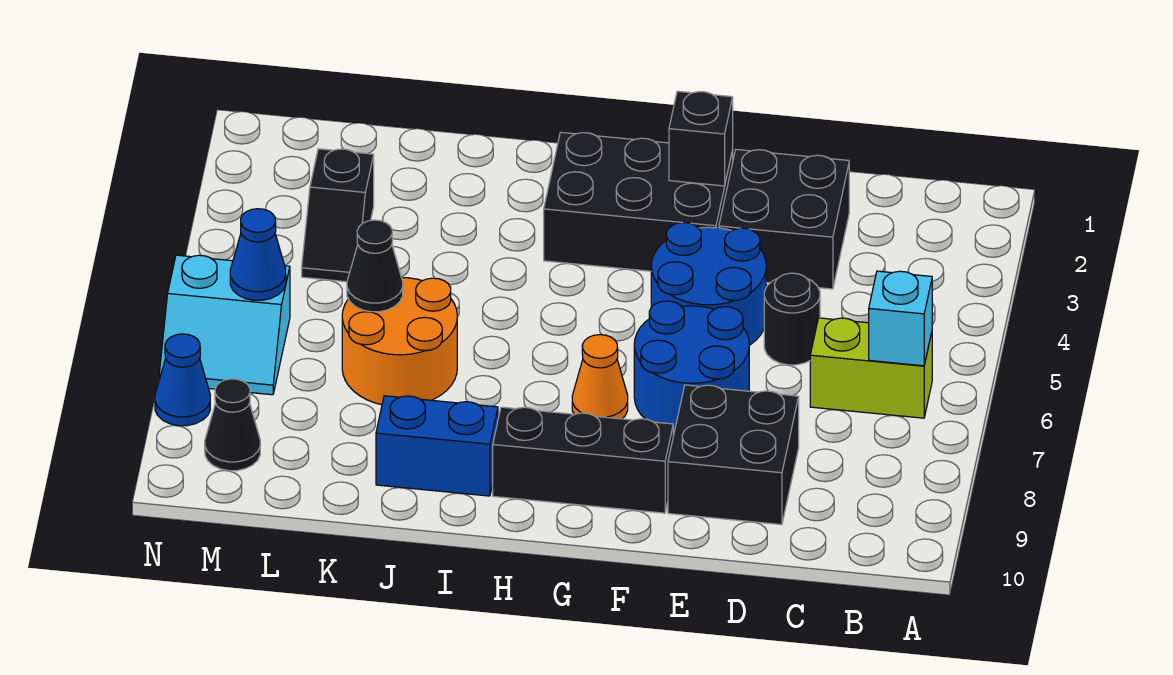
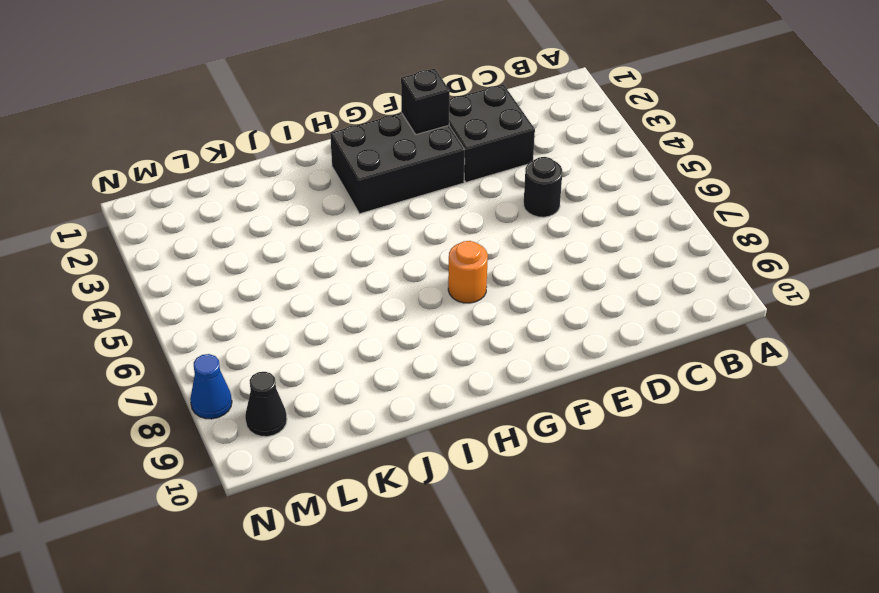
orange round brick G7 level 1 -> orange cone G7 level 1
none -> lime brick B6:C6 level 1
none -> black brick D8:E9 level 1
none -> blue round brick E4:F5 level 1

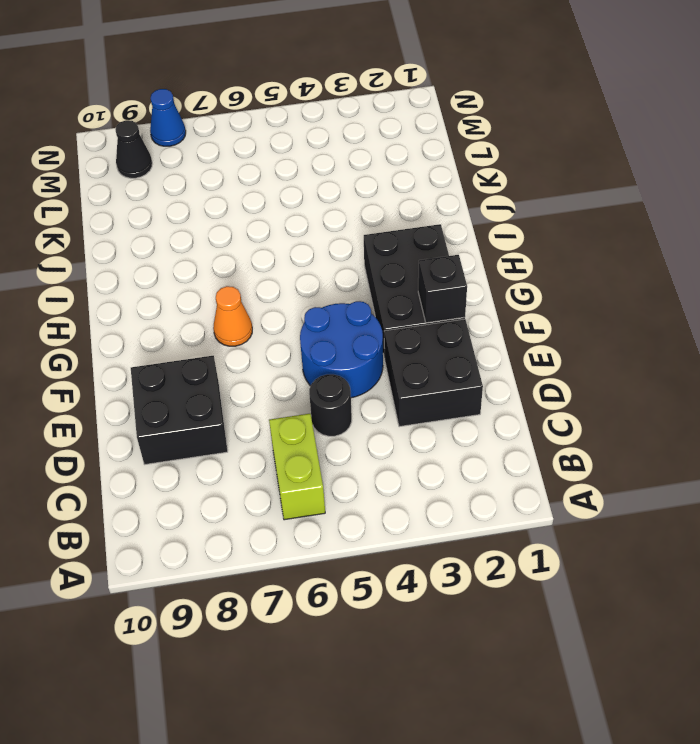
none -> blue round brick E6:F7 level 1
none -> black brick F9:H9 level 1
none -> blue brick I9:J9 level 1

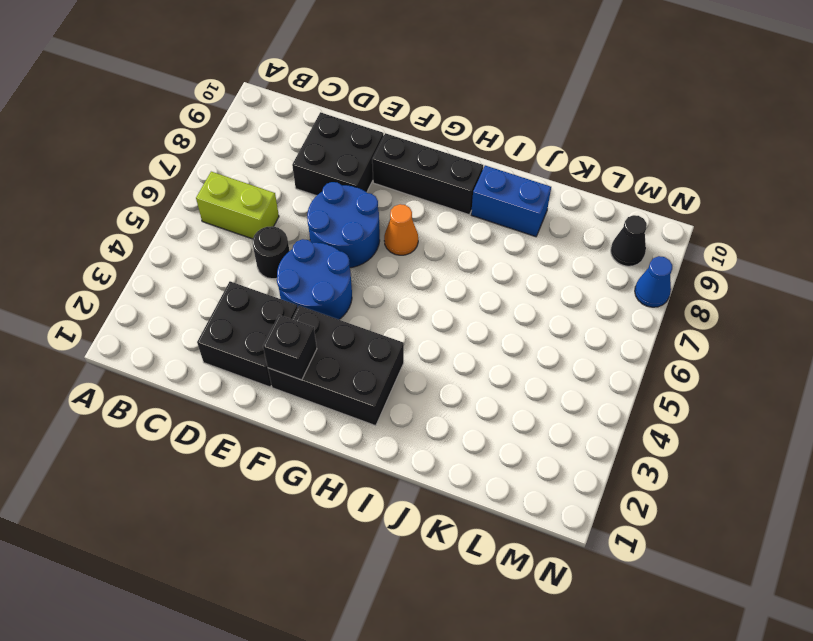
none -> orange round brick J6:K7 level 1
none -> black slope L3:L4 level 1 top 3
none -> cyan slope M6:N7 level 1 top 6

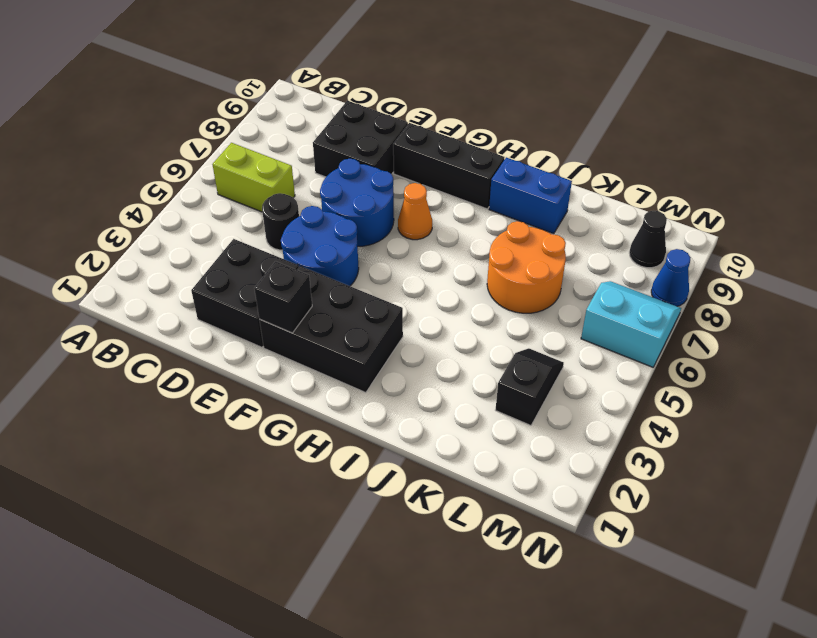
none -> cyan brick B6 level 2
none -> black cone K6 level 2
none -> blue cone M6 level 2

